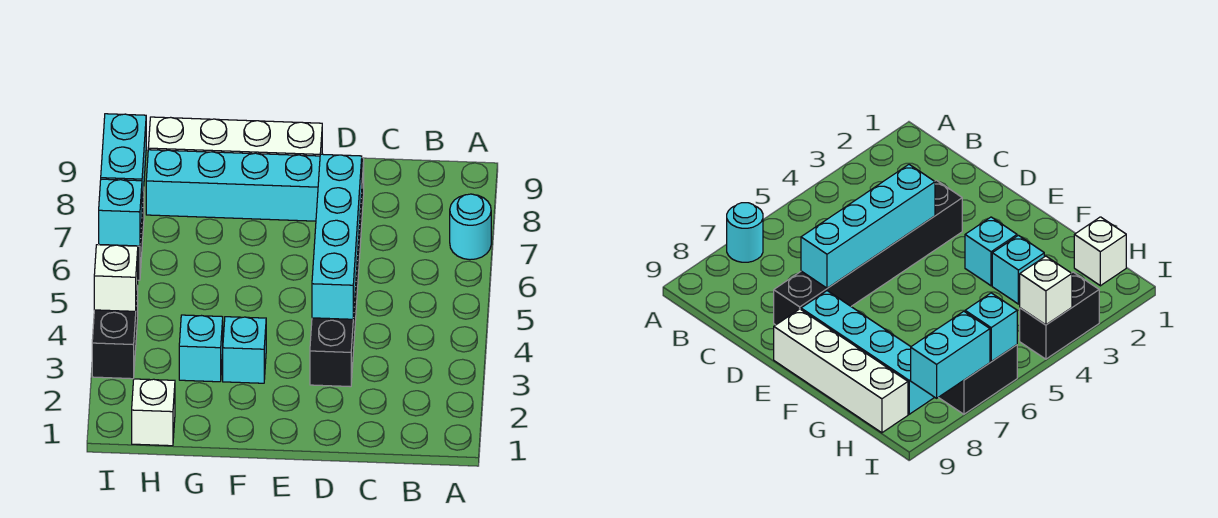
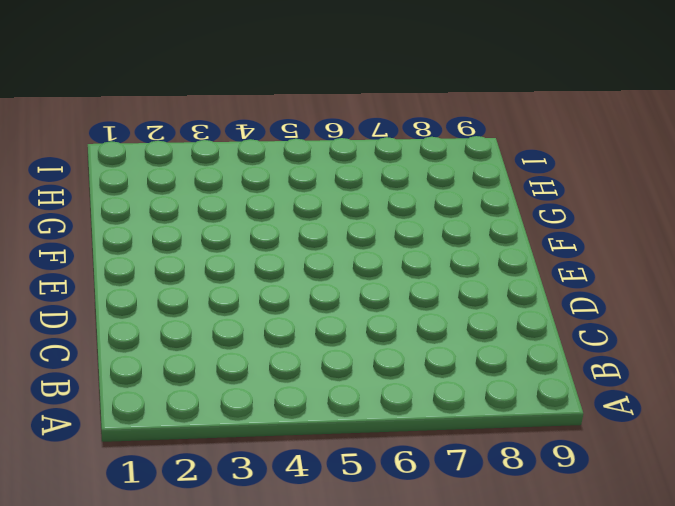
none -> cyan round brick A7 level 1
none -> black brick D3:D8 level 1
none -> cyan brick E8:H8 level 1

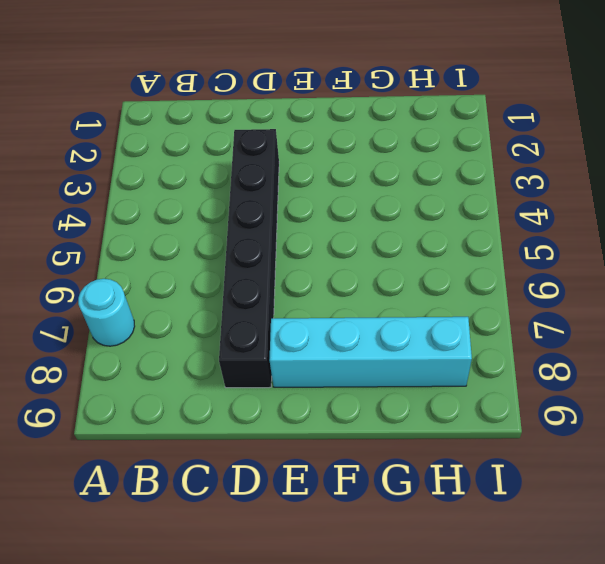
none -> white brick E9:H9 level 1
none -> cyan brick F3 level 1
none -> cyan brick G3 level 1

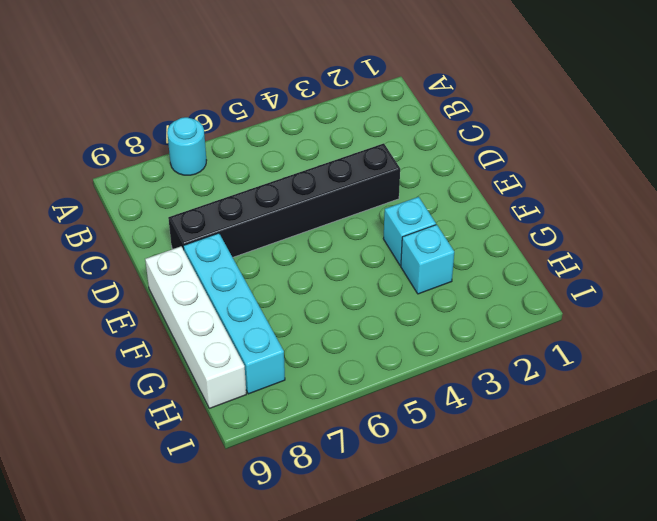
none -> white brick H1 level 1
none -> black brick I3:I4 level 1
none -> black brick I6:I7 level 1

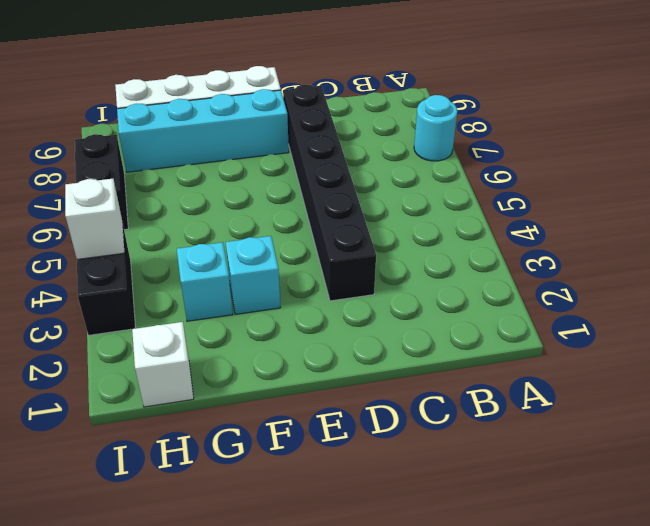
none -> cyan brick D4:D7 level 2
none -> cyan brick I6 level 2
none -> cyan brick I7:I8 level 2

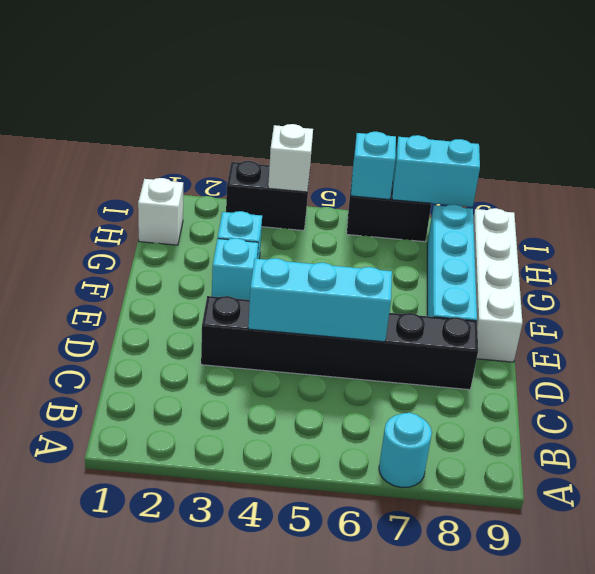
cyan brick D4:D6 level 2 -> cyan brick D4:D7 level 2

